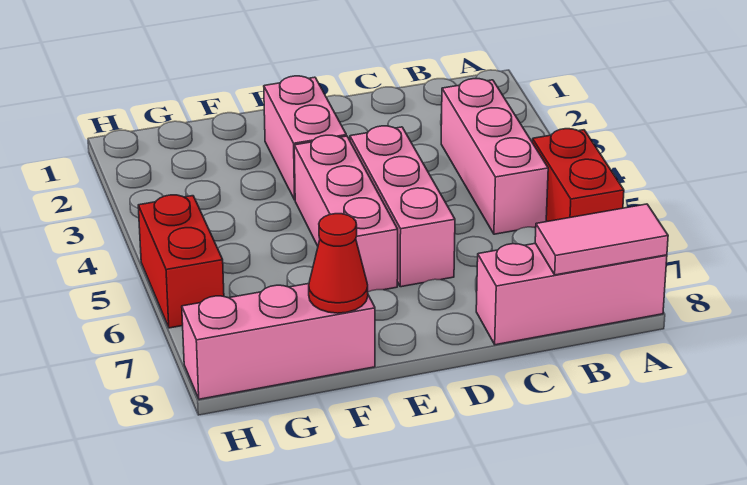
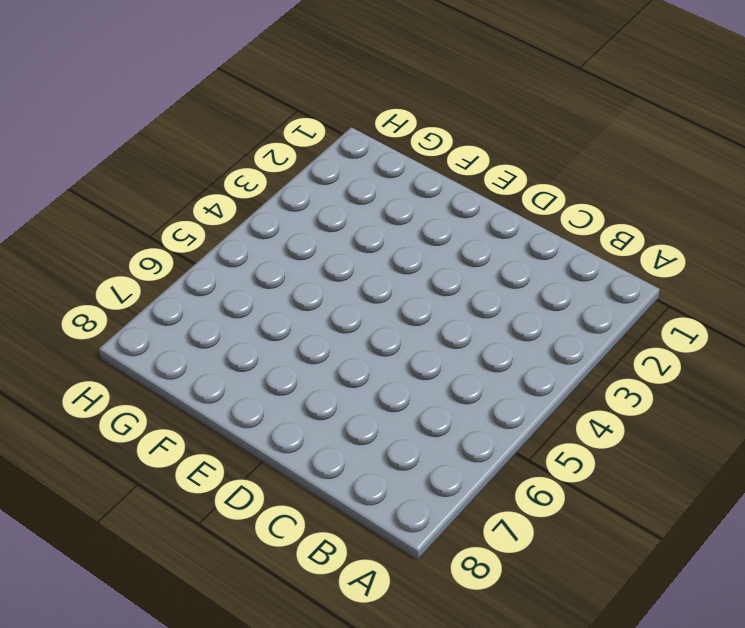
none -> red brick A5:A6 level 1
none -> pink brick A8:C8 level 1

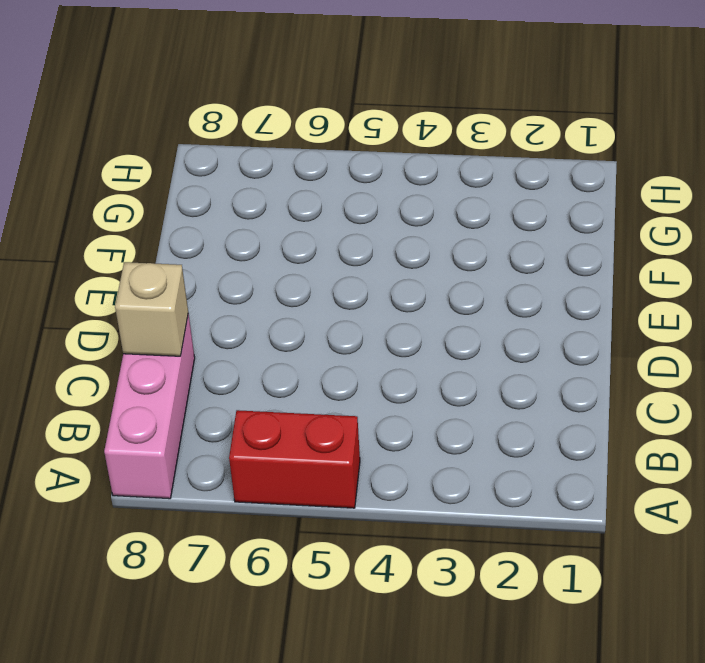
tan brick C8 level 2 -> none
none -> pink brick B3:B5 level 1
none -> pink brick D4:D6 level 1

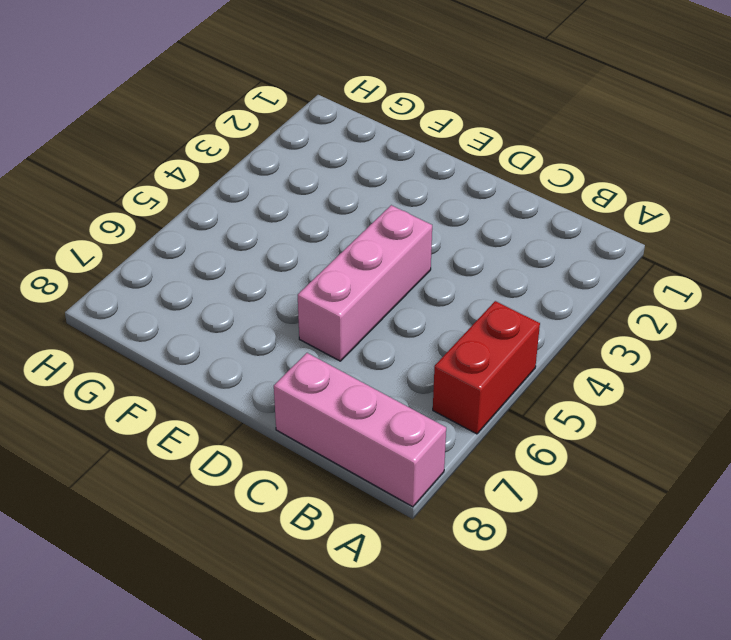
none -> pink brick B3:B5 level 1
none -> pink brick E2:E3 level 1

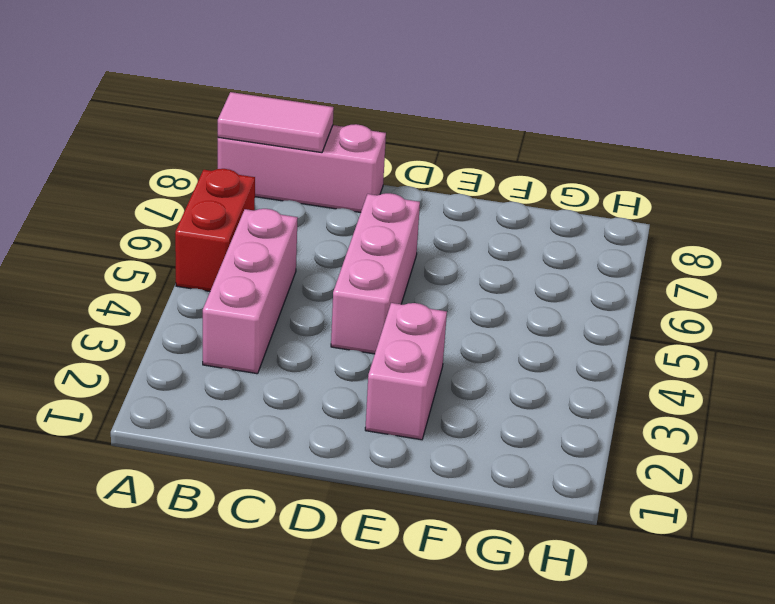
none -> pink brick E4:E6 level 1
none -> pink brick F8:H8 level 1

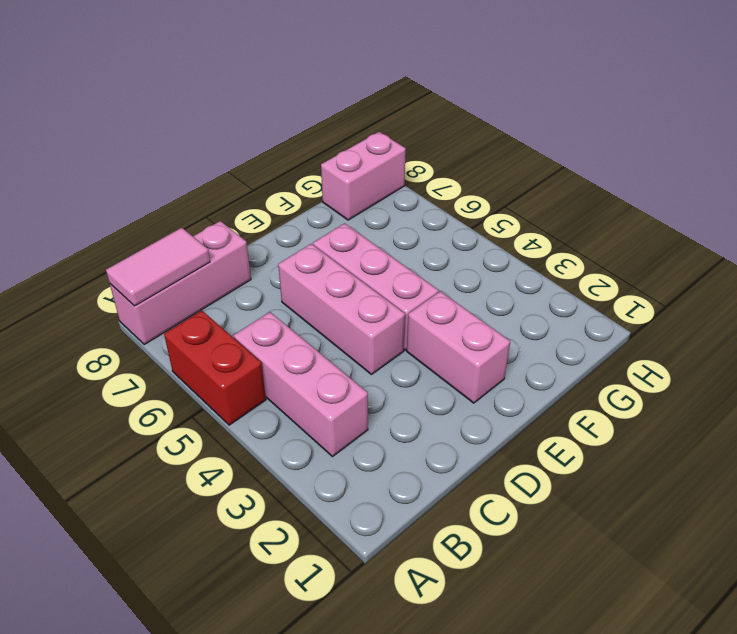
pink brick G8:H8 level 1 -> pink brick F8:H8 level 1
none -> red brick H5:H6 level 1
none -> red cone F8 level 2

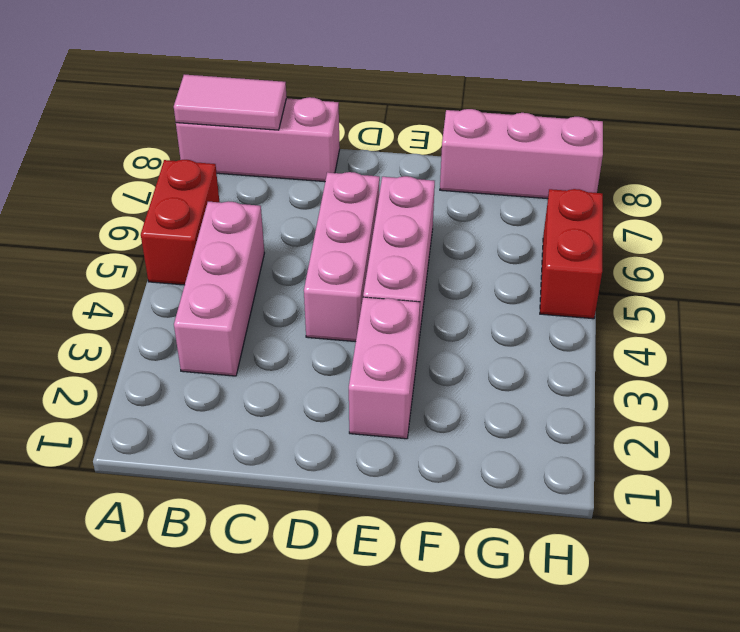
none -> red cone F8 level 2

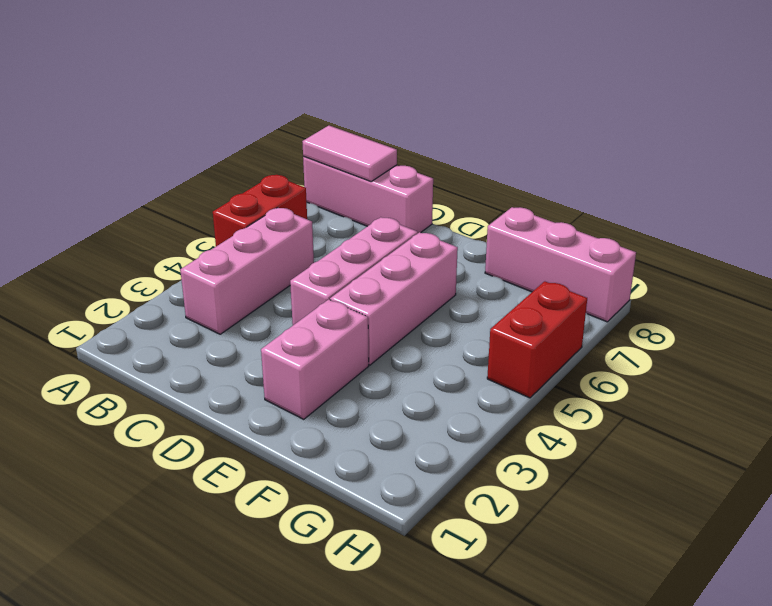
none -> red cone F8 level 2

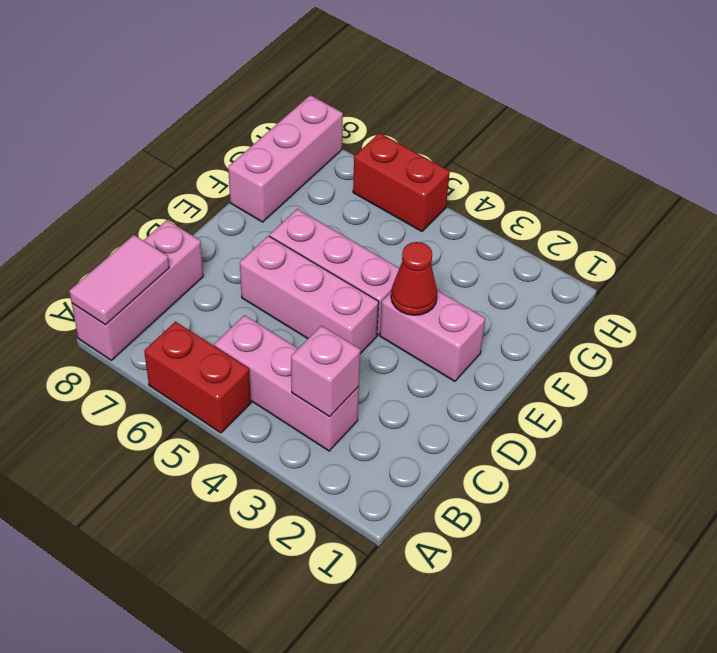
pink brick B3 level 2 -> none
red cone E3 level 2 -> red cone F8 level 2

